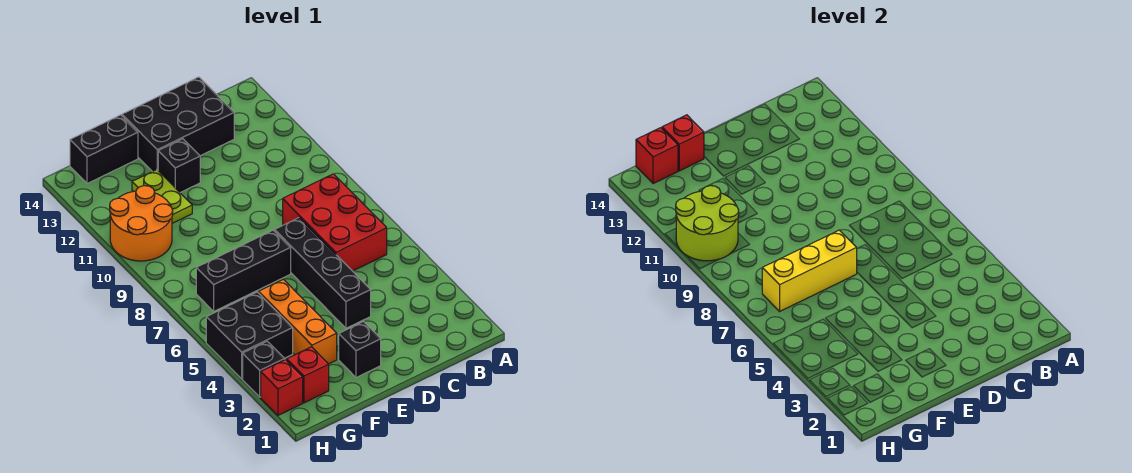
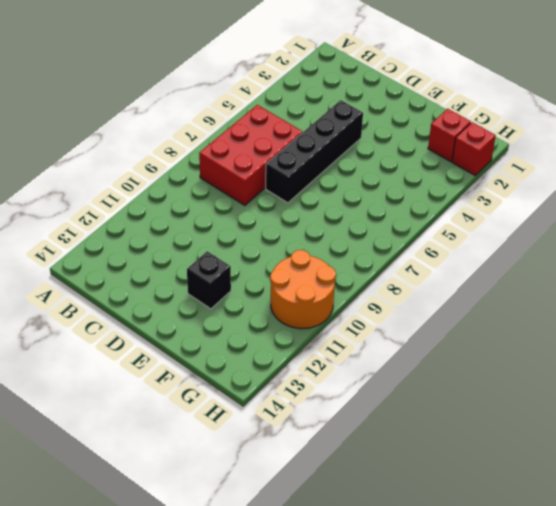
none -> black brick C13:E14 level 1
none -> black brick E2 level 1
none -> black brick E7:G7 level 1

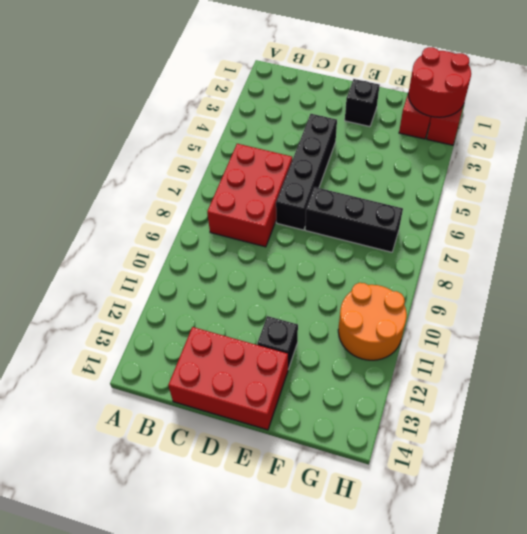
red brick C13:E14 level 1 -> black brick C13:E14 level 1
red round brick G1:H2 level 2 -> none
none -> orange brick F3:F5 level 1
none -> lime plate F11:F12 level 1
none -> black brick F14:G14 level 1

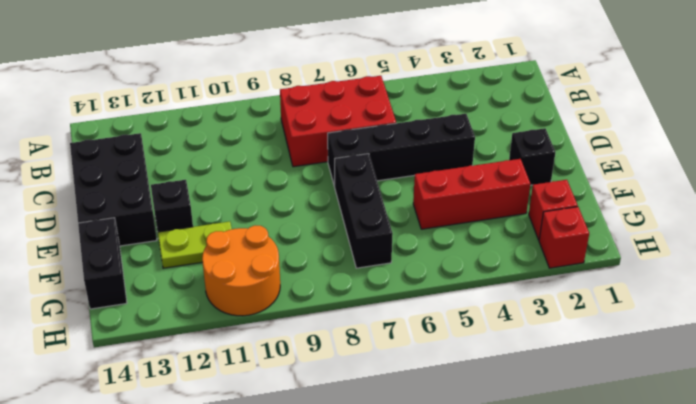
red brick F3:F5 level 1 -> orange brick F3:F5 level 1
none -> black brick G4:H5 level 1
none -> black brick H3 level 1
none -> yellow brick E7:G7 level 2

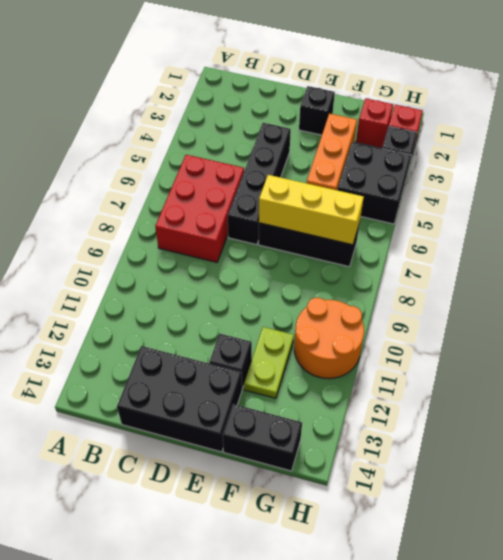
none -> red brick F14 level 2
none -> lime round brick G10:H11 level 2
none -> red brick G14 level 2

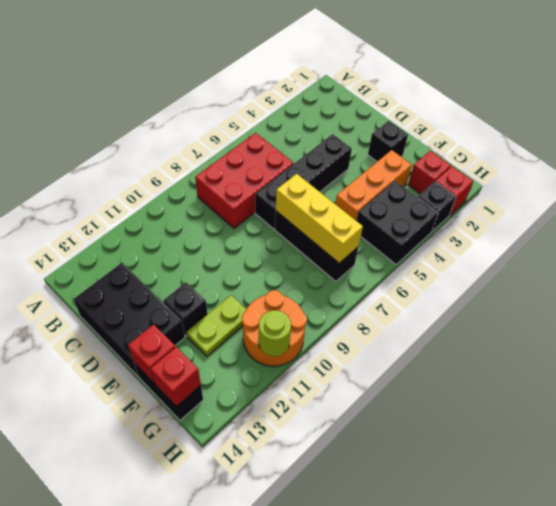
lime round brick H11 level 2 -> lime round brick G10:H11 level 2

